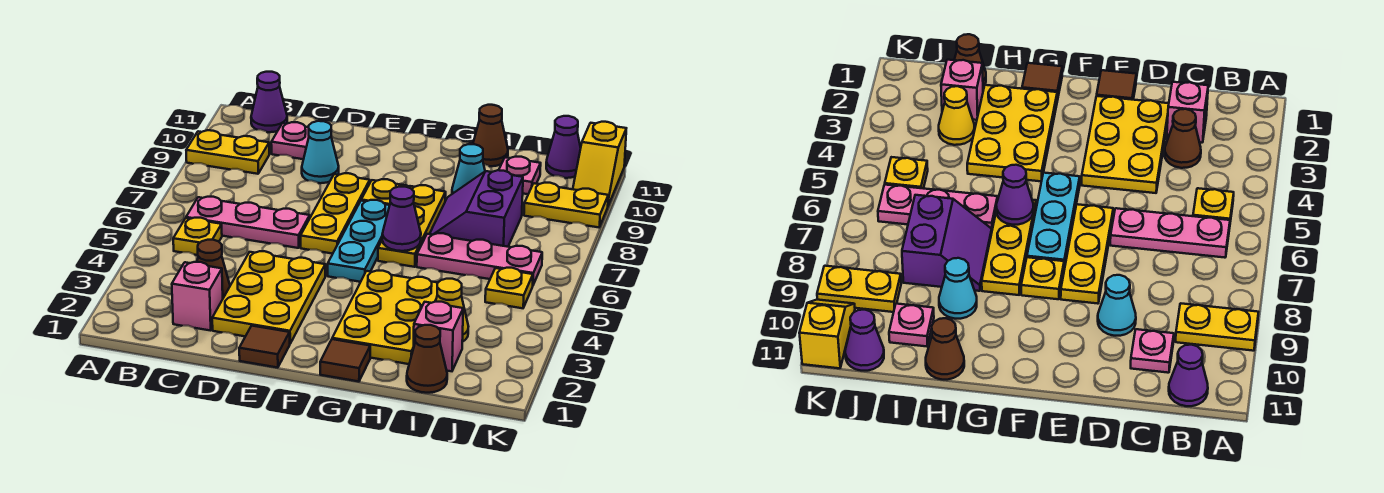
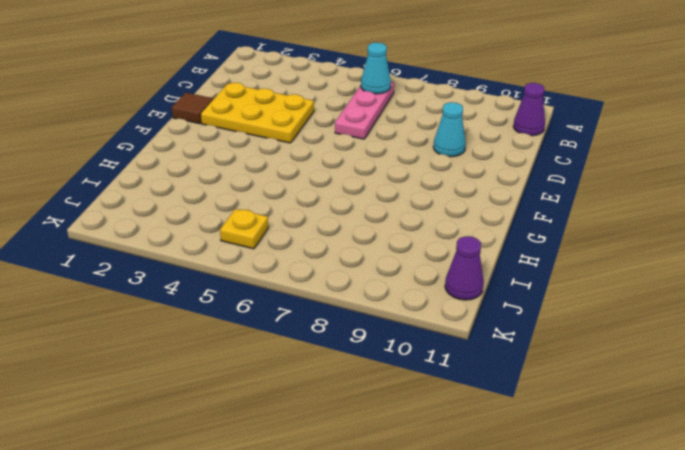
cyan cone B6 level 2 -> cyan cone H9 level 1
none -> yellow plate A9:B9 level 1
none -> yellow plate B5 level 1
none -> pink brick C2 level 1

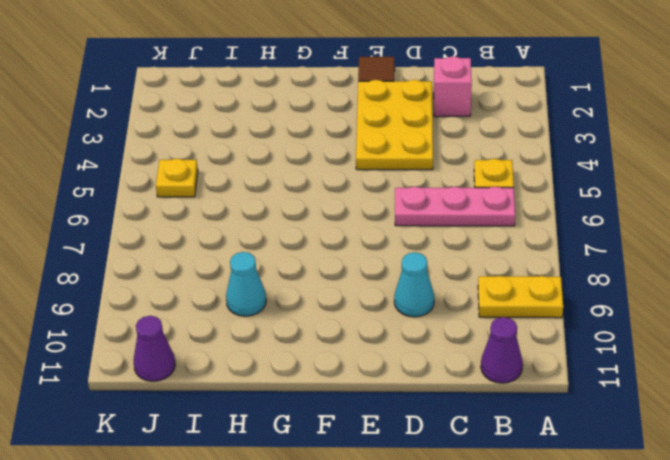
none -> brown cone C3 level 1
none -> pink plate C10 level 1
none -> yellow plate E6:E8 level 1

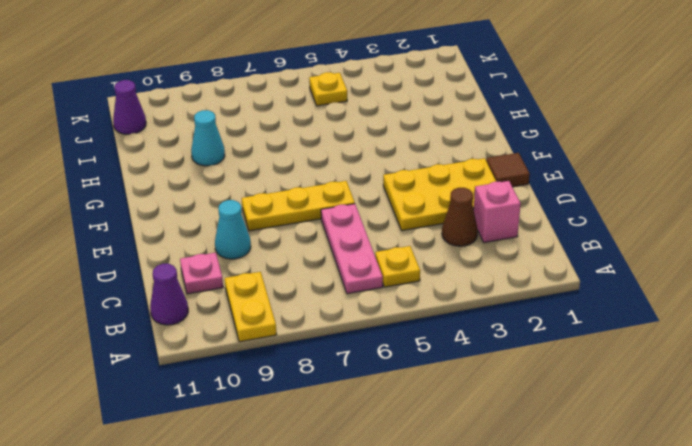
none -> cyan plate F5:F7 level 1
none -> yellow plate F8 level 1
none -> brown tile G1 level 1

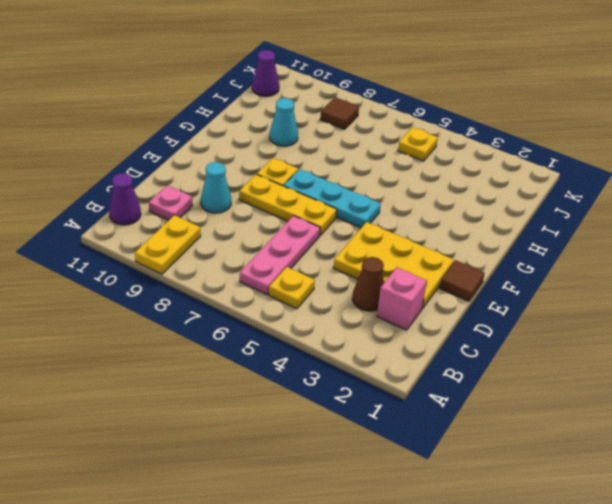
brown tile J8 level 1 -> brown tile G1 level 1
none -> yellow plate G2:H4 level 1
none -> yellow plate G6:G8 level 1
none -> pink plate H6:J6 level 1

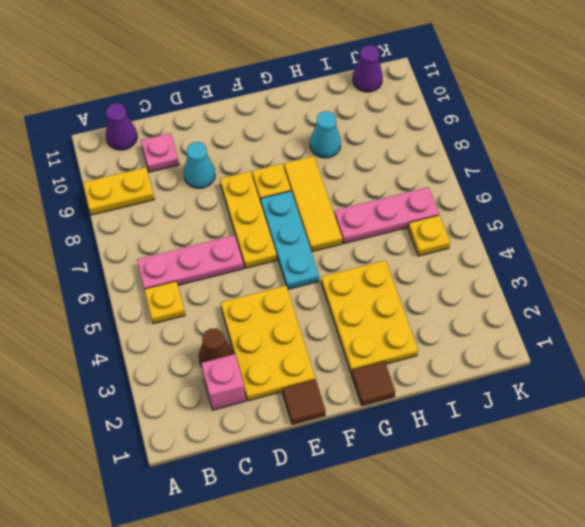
yellow tile G6:G8 level 1 -> yellow plate G6:G8 level 1
none -> purple slope H7:I8 level 1 top I
none -> brown cone H11 level 1
none -> brown cone I1 level 1

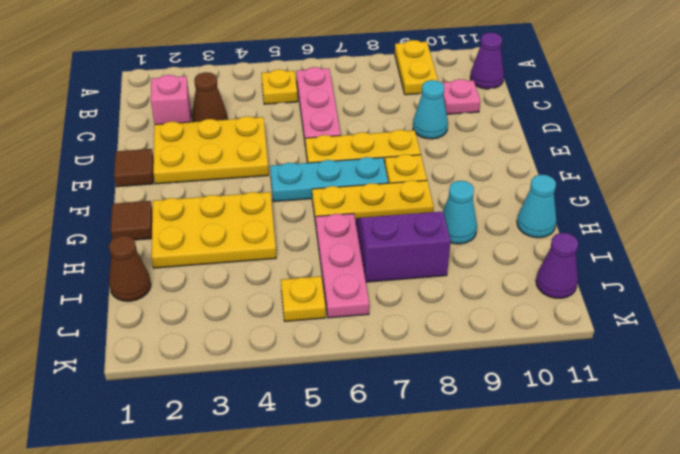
cyan cone H11 level 1 -> brown cone H11 level 1
none -> pink brick I2 level 1
none -> yellow cone I3 level 1
none -> pink plate I10 level 1

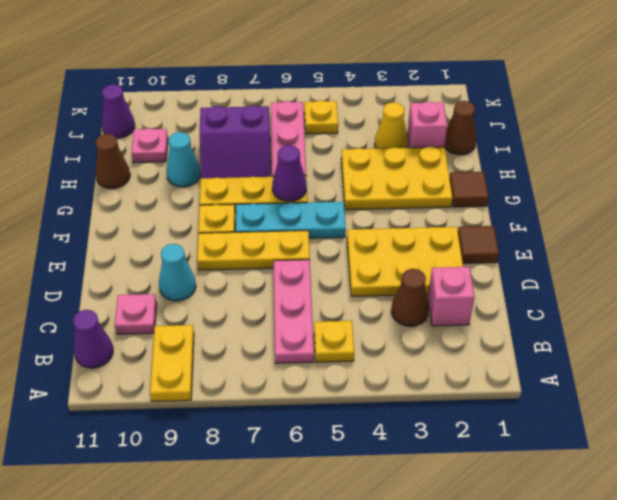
none -> yellow plate J9:K9 level 1
none -> yellow slope K10:K11 level 1 top 11

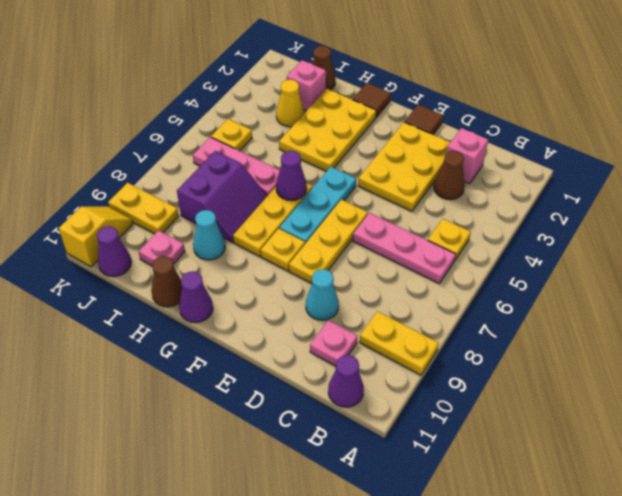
purple cone G11 level 1 -> none

